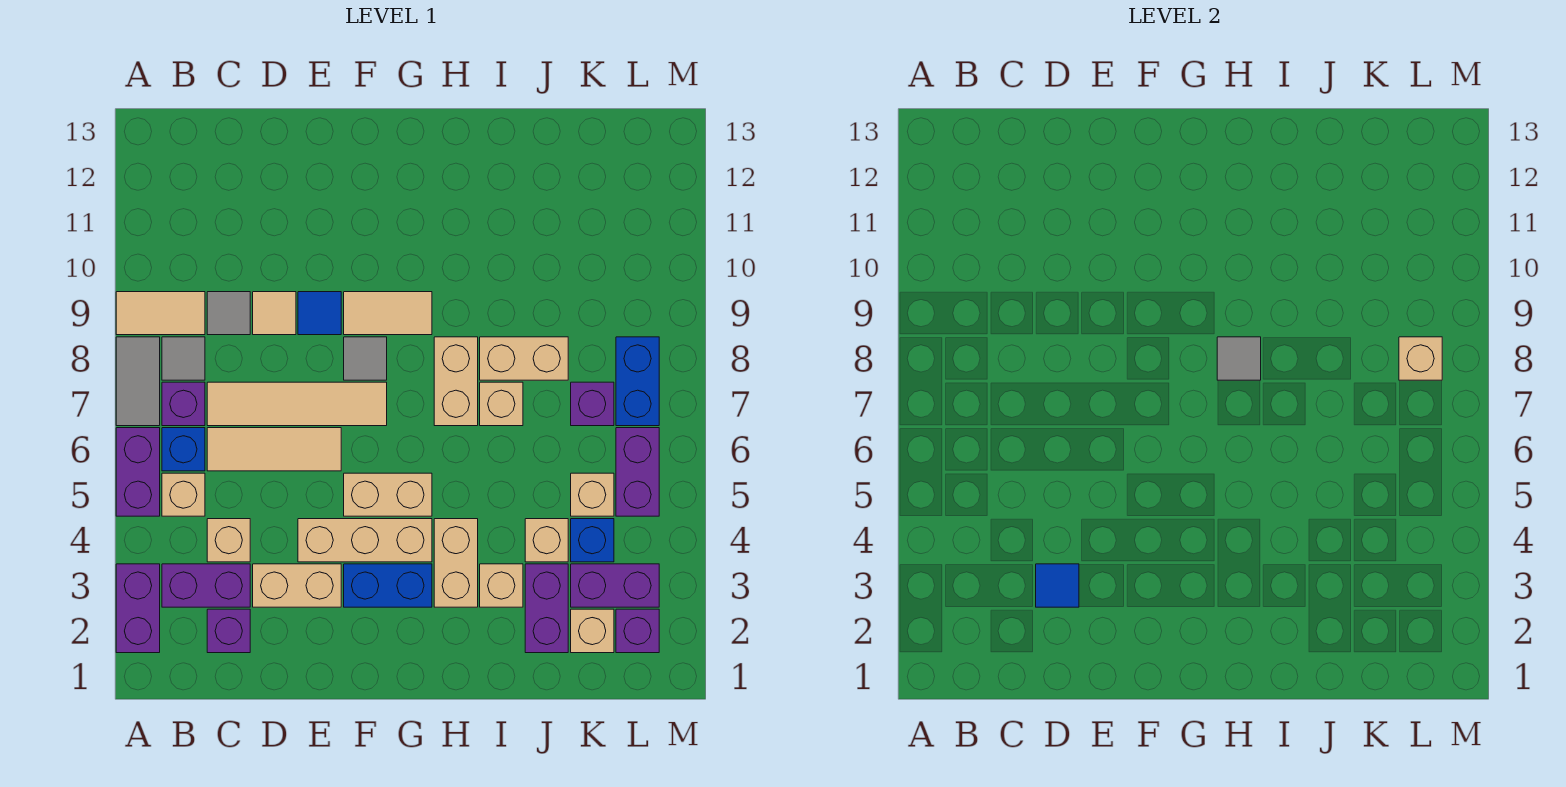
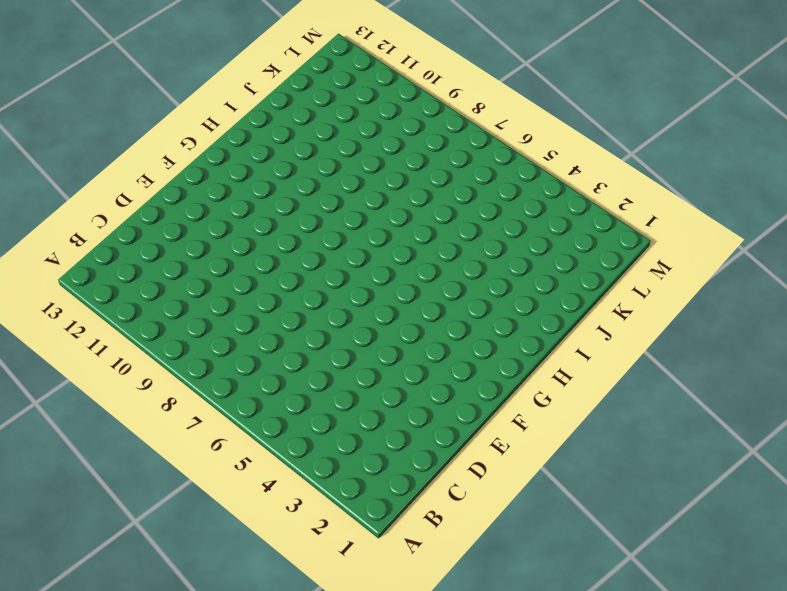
none -> purple brick A2:A3 level 1
none -> purple brick A5:A6 level 1
none -> grey tile A7:A8 level 1
none -> tan tile A9:B9 level 1

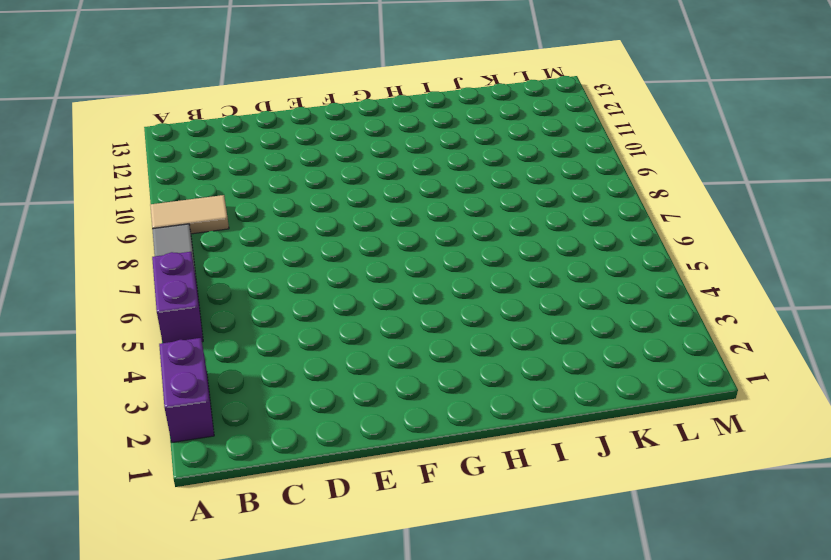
none -> purple brick B3:C3 level 1
none -> tan brick B5 level 1
none -> blue brick B6 level 1
none -> purple brick B7 level 1

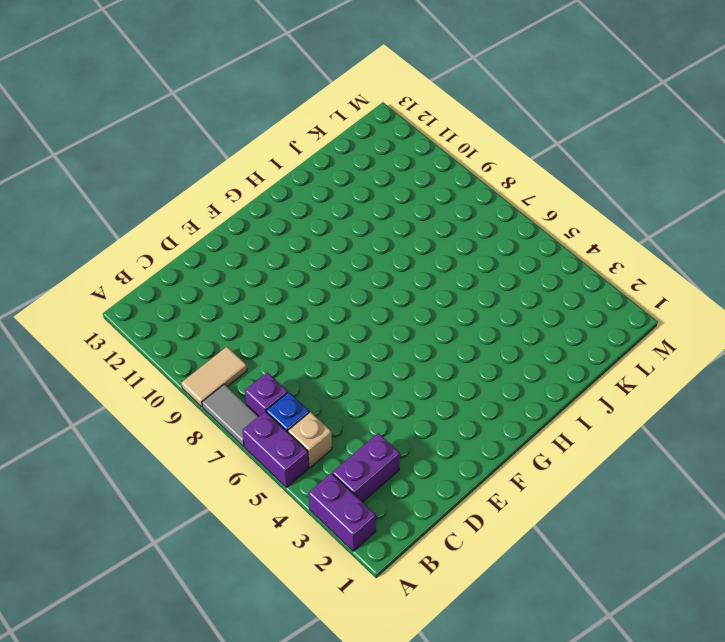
none -> grey tile B8 level 1
none -> purple brick C2 level 1
none -> tan brick C4 level 1
none -> tan tile C6:E6 level 1

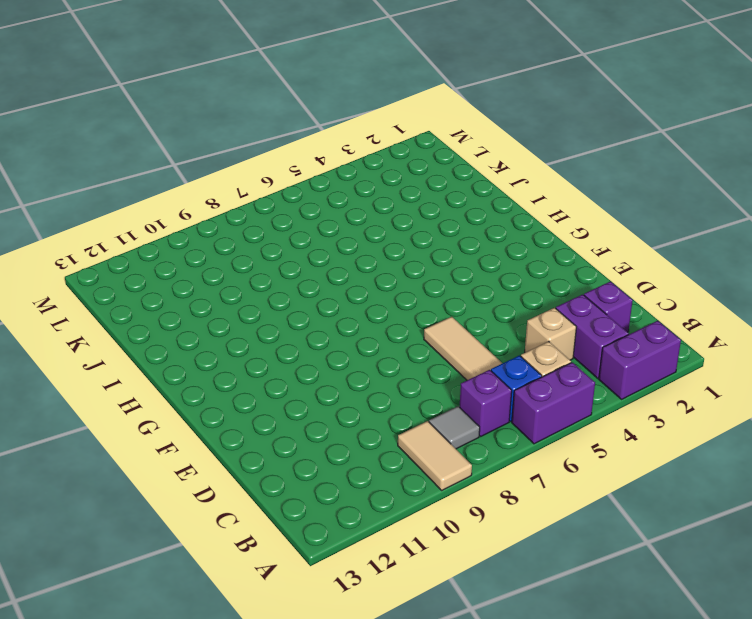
none -> grey tile A7:A8 level 1
none -> tan tile C7:F7 level 1
none -> grey tile C9 level 1
none -> tan brick D3:E3 level 1

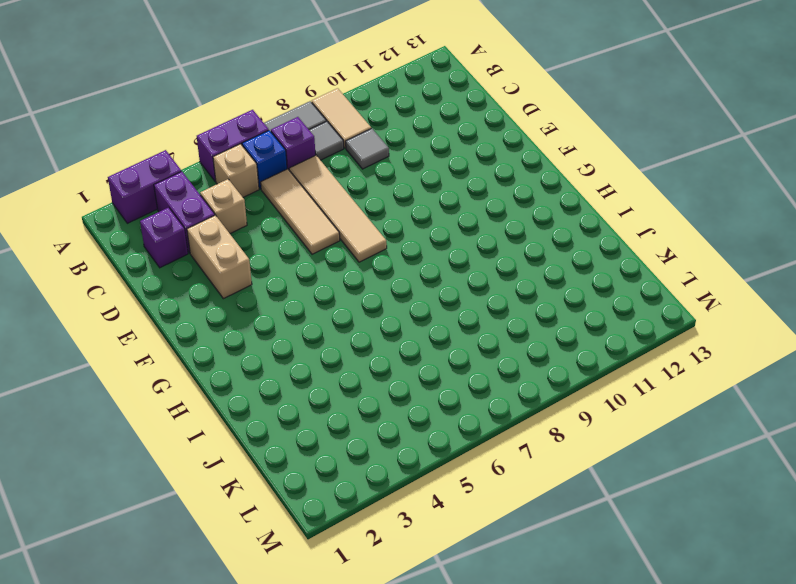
none -> tan tile D9 level 1
none -> tan brick E4:G4 level 1
none -> blue tile E9 level 1
none -> blue brick F3:G3 level 1

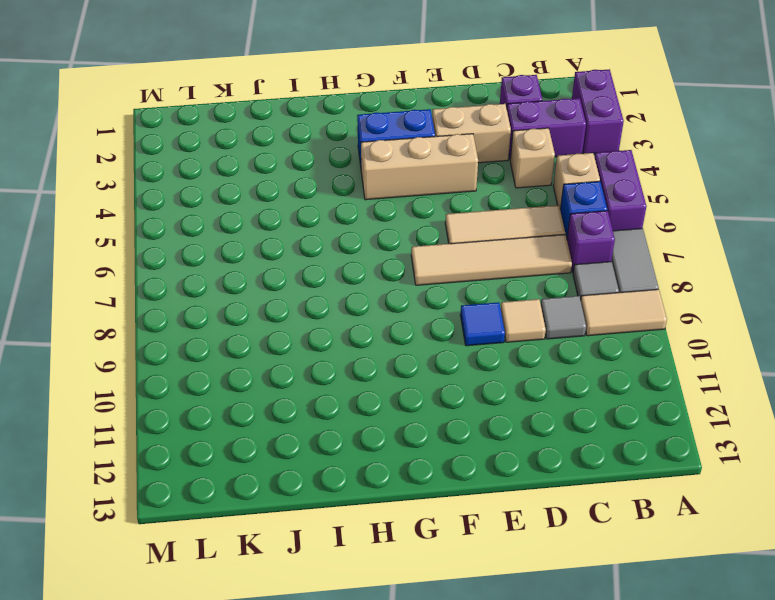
none -> tan brick F5:G5 level 1
none -> grey tile F8 level 1
none -> tan tile F9:G9 level 1
none -> tan brick H3:H4 level 1

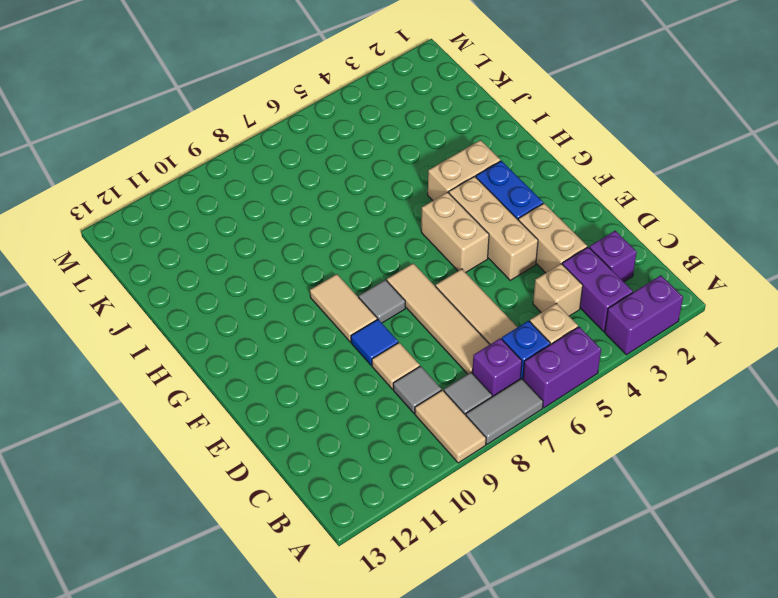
none -> tan brick H7:H8 level 1
none -> tan brick I3 level 1
none -> tan brick I7 level 1
none -> tan brick I8:J8 level 1

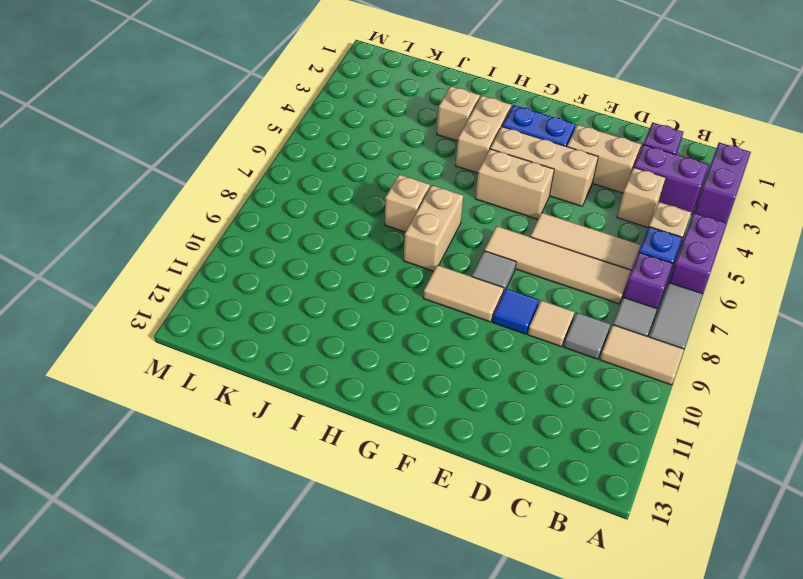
none -> tan brick I8:J8 level 1
none -> purple brick J2:J3 level 1
none -> tan brick J4 level 1
none -> tan brick K2 level 1

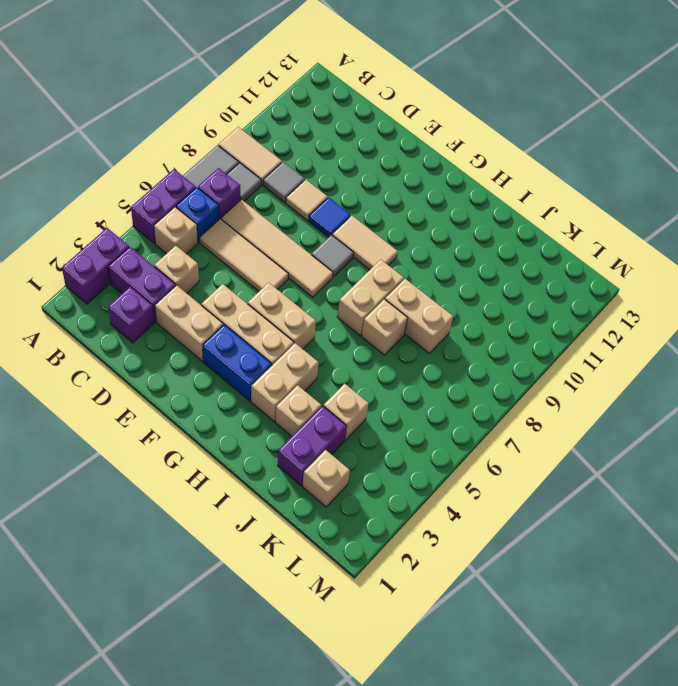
none -> purple brick K3:L3 level 1
none -> blue brick K4 level 1
none -> tan brick K5 level 1
none -> purple brick K7 level 1

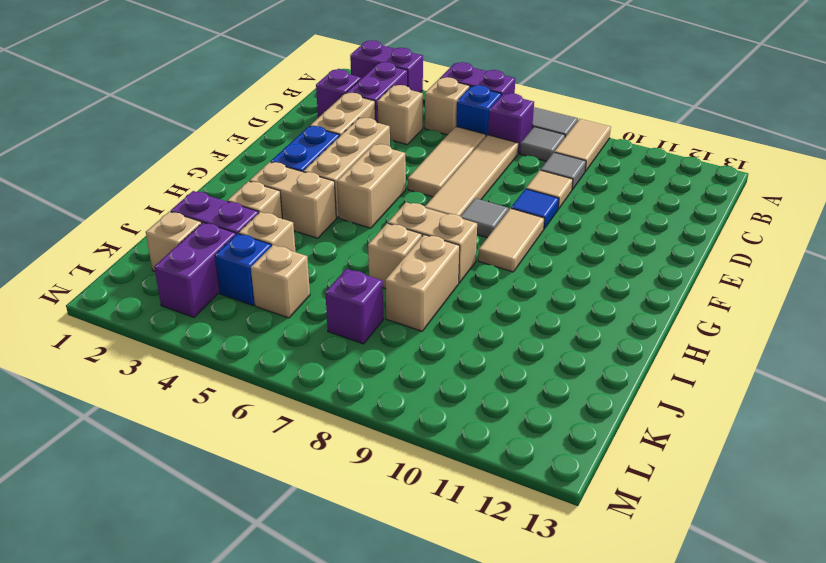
none -> purple brick L2 level 1
none -> purple brick L5:L6 level 1
none -> blue brick L7:L8 level 1
none -> blue tile D3 level 2

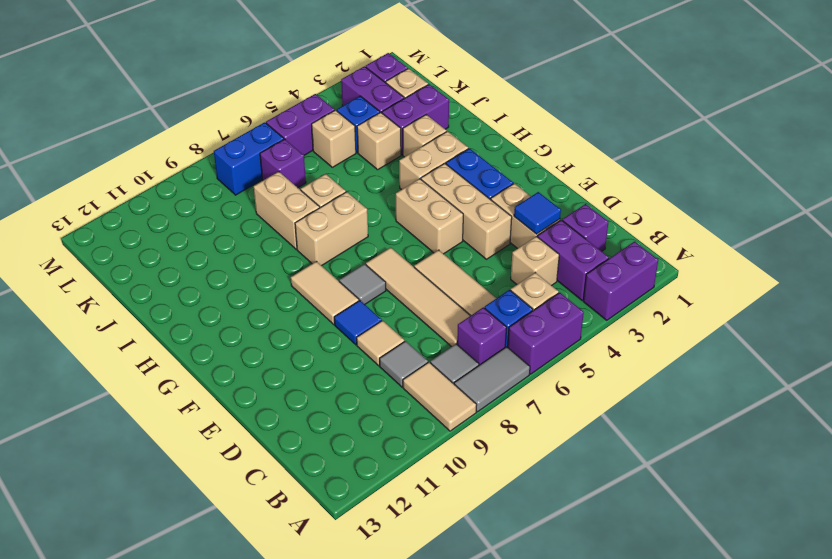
none -> grey tile H8 level 2
none -> tan brick L8 level 2

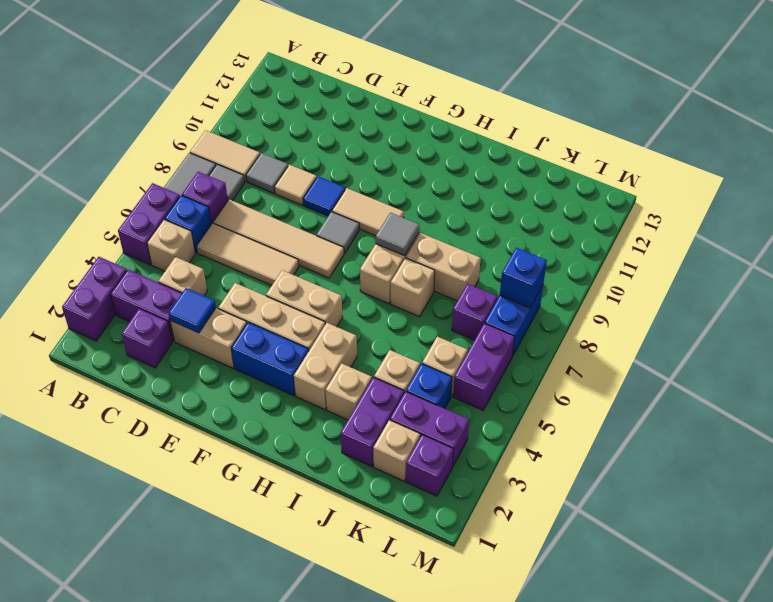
blue brick L8 level 2 -> tan brick L8 level 2

